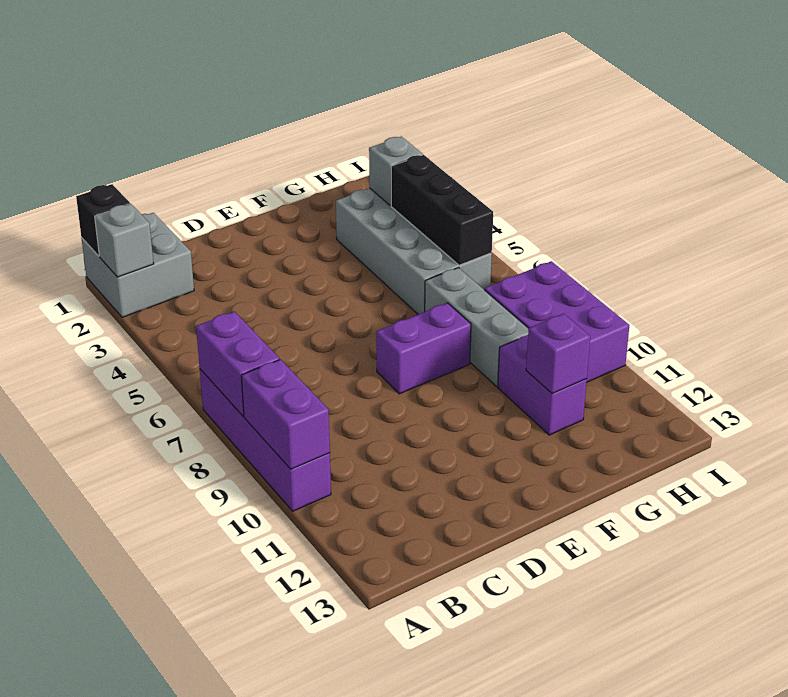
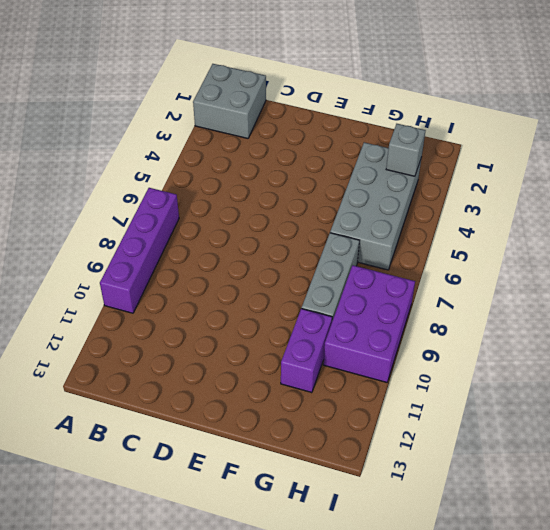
none -> purple brick E8:F8 level 1
none -> black brick A1 level 2
none -> grey brick A2 level 2

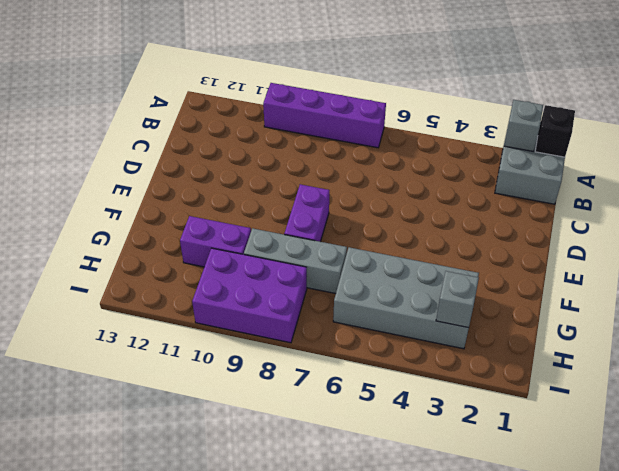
none -> purple brick A7:A8 level 2
none -> purple brick A9:A10 level 2
none -> purple brick G11 level 2

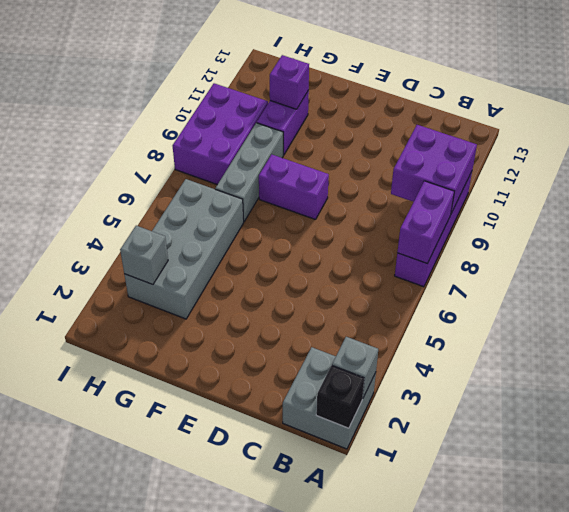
purple brick A9:B10 level 2 -> purple brick A9:A10 level 2
none -> black brick H4:H6 level 2

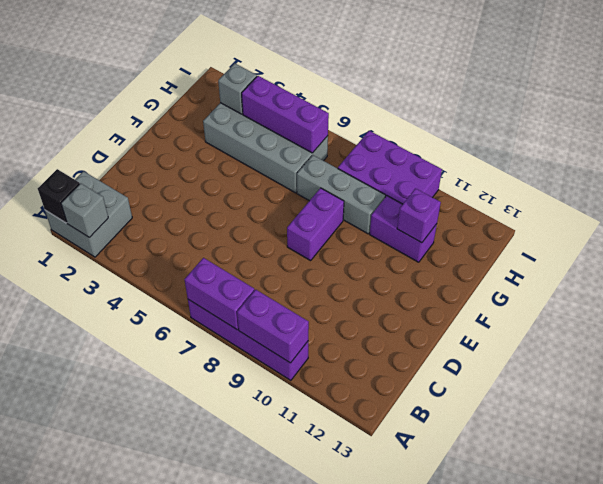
purple brick H4:H6 level 2 -> black brick H4:H6 level 2

